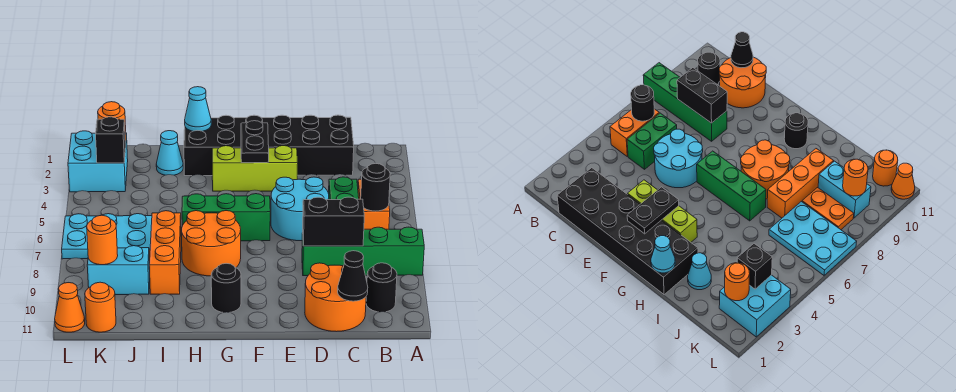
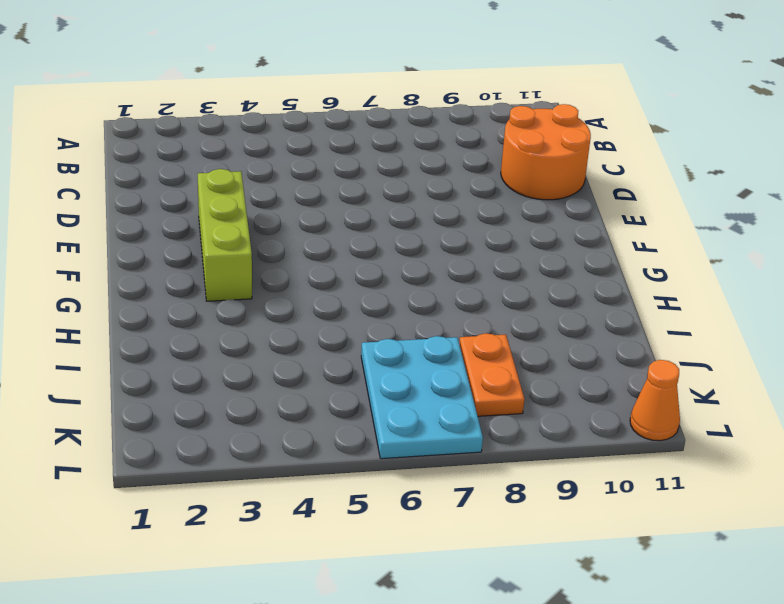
none -> green brick A8:D8 level 1
none -> orange brick B5:B6 level 1
none -> black round brick B10 level 1

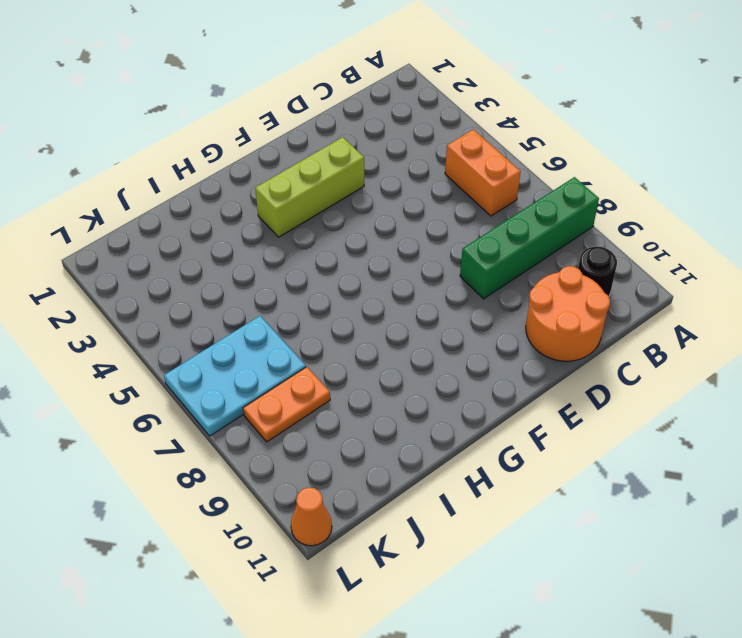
none -> black brick C1:H2 level 1
none -> green brick C5:C6 level 1
none -> cyan round brick D5:E6 level 1

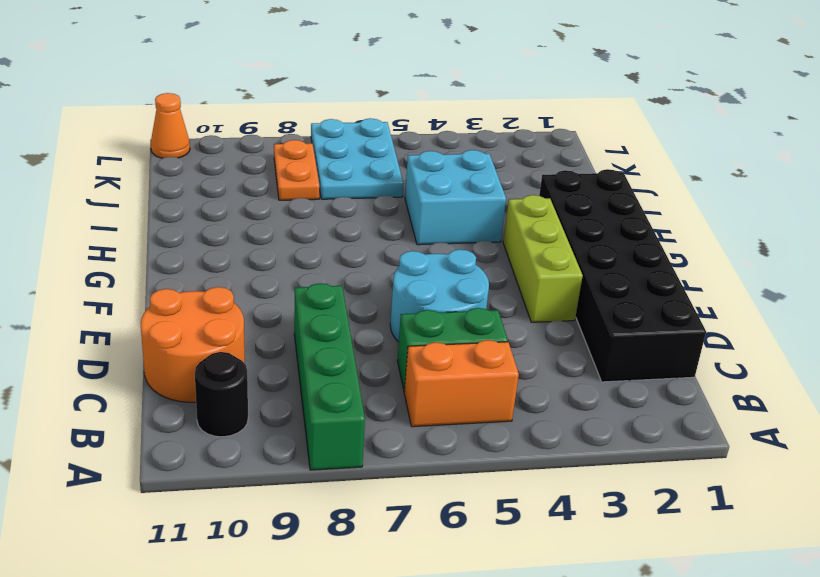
cyan brick H4:I5 level 1 -> cyan brick K2:L3 level 1
none -> green brick F6:H6 level 1
none -> orange round brick G7:H8 level 1
none -> black round brick G10 level 1

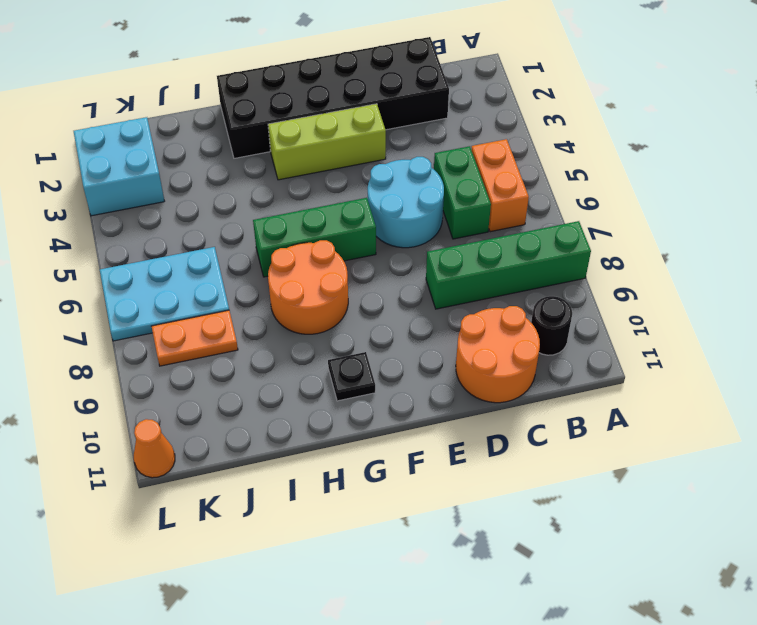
black plate G10 level 1 -> black round brick G10 level 1
none -> cyan cone I2 level 1
none -> orange brick I7:I9 level 1
none -> cyan brick J9:K9 level 1

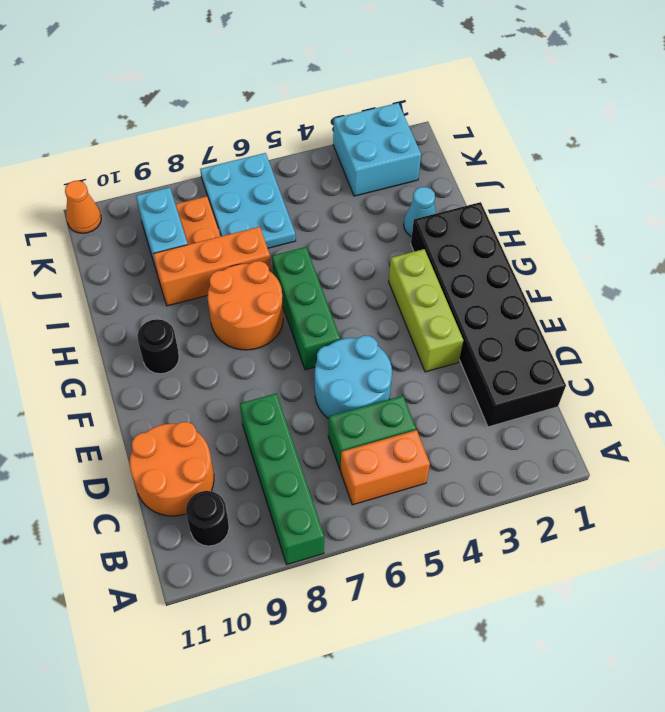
none -> orange round brick K11 level 1
none -> black round brick B6 level 2
none -> black brick C8:D8 level 2

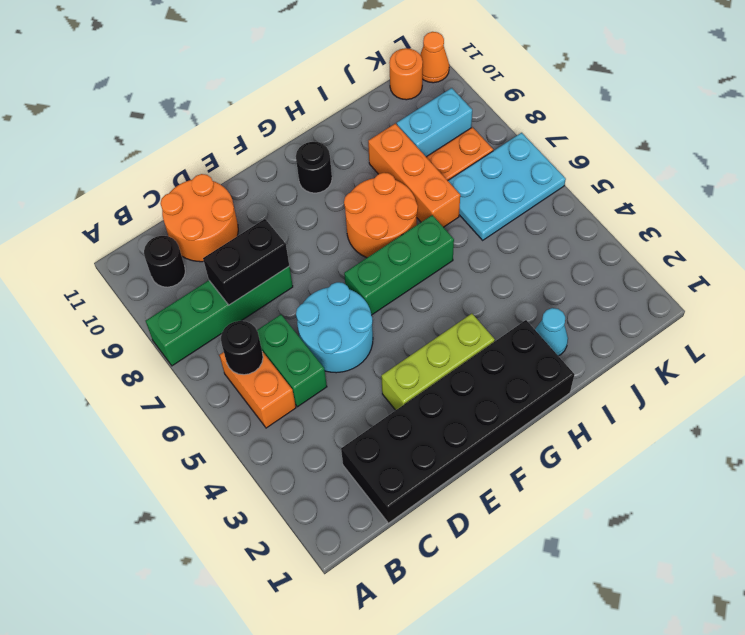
none -> cyan brick K2:L3 level 1
none -> black cone C11 level 2
none -> black plate F2:F3 level 2

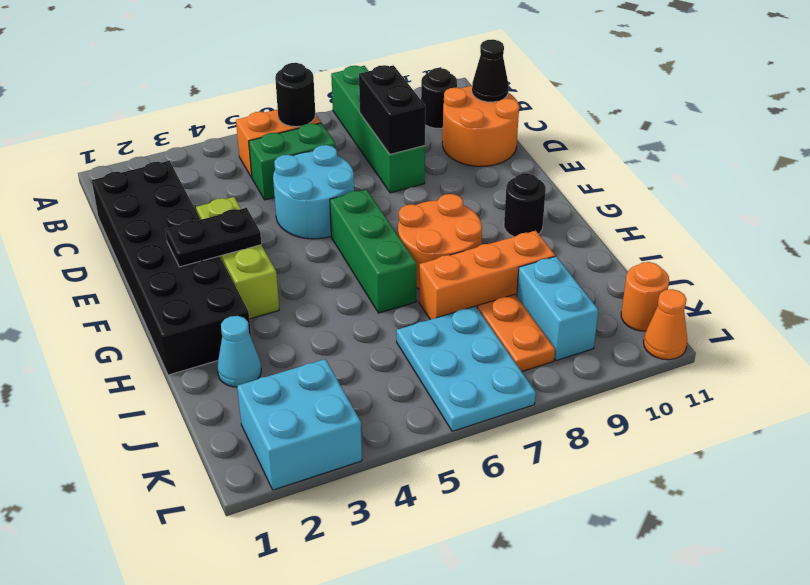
none -> cyan cone H1 level 2
none -> orange round brick K2 level 2
none -> black brick K3 level 2

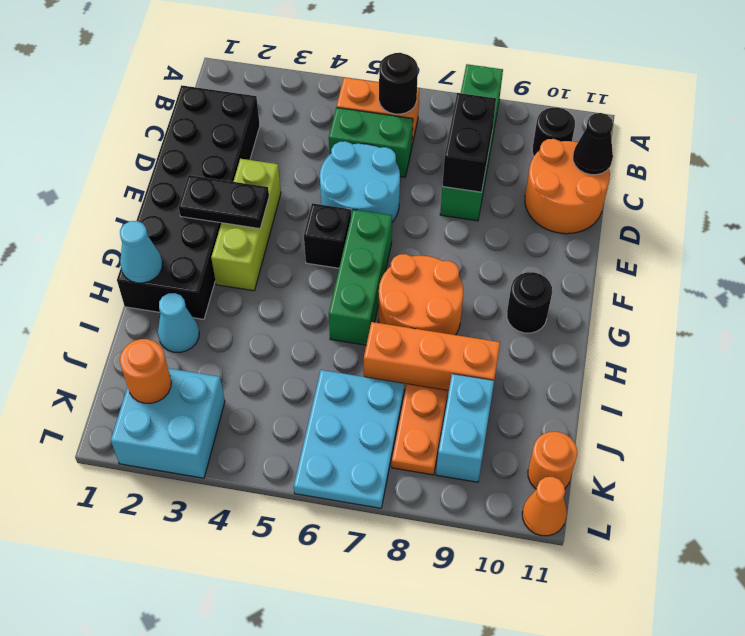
black brick F5 level 1 -> black brick K3 level 2
none -> orange round brick K9 level 2

